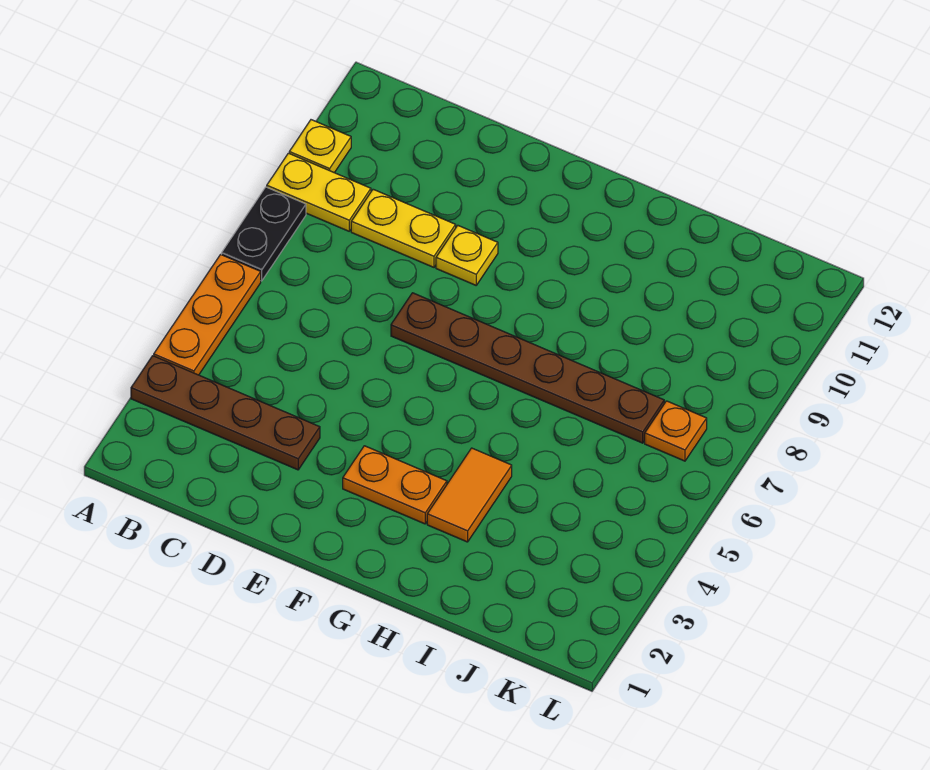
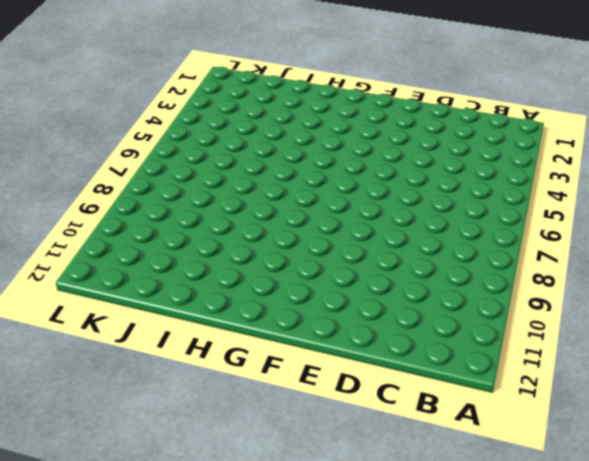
none -> brown plate A3:D3 level 1
none -> orange plate A4:A6 level 1

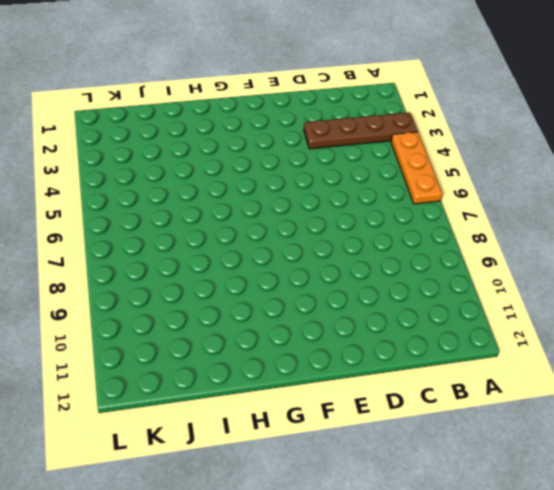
none -> black plate A7:A8 level 1
none -> yellow plate A9:B9 level 1

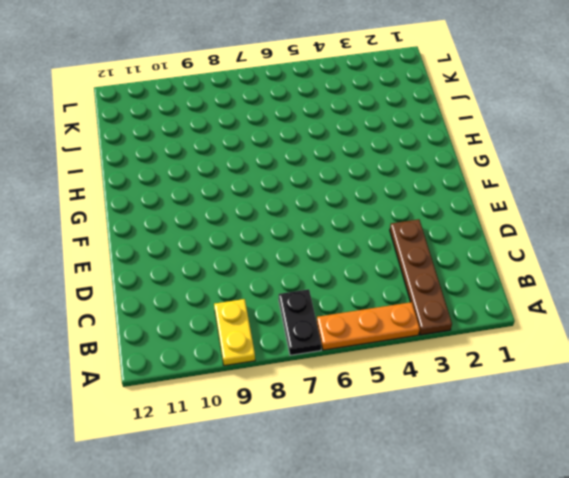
black plate A7:B7 level 1 -> black plate A7:A8 level 1
none -> yellow plate A10 level 1
none -> yellow plate C9:D9 level 1

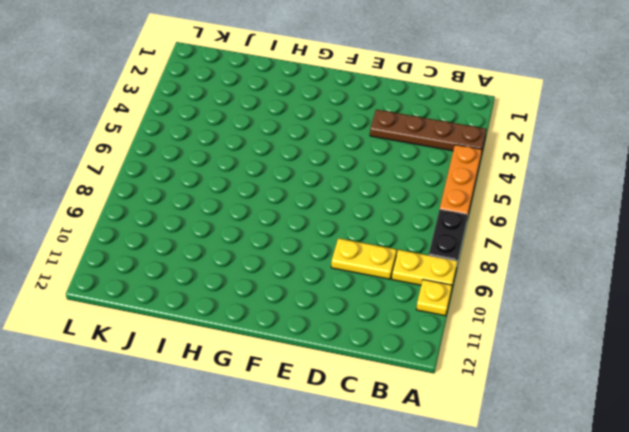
none -> brown plate E7:J7 level 1
none -> yellow plate E9 level 1

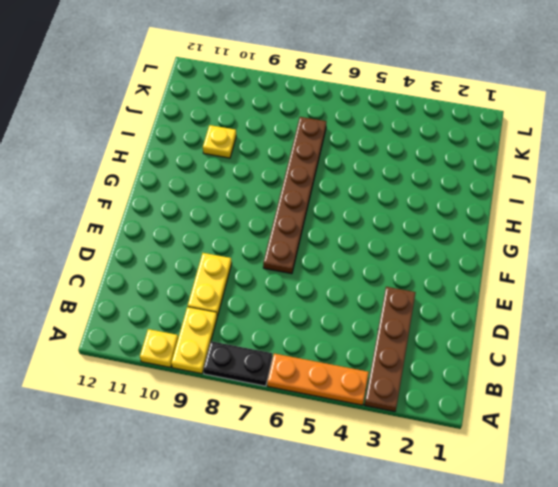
yellow plate I10 level 1 -> yellow plate E9 level 1
none -> orange plate F3:G3 level 1
none -> orange tile H3:H4 level 1

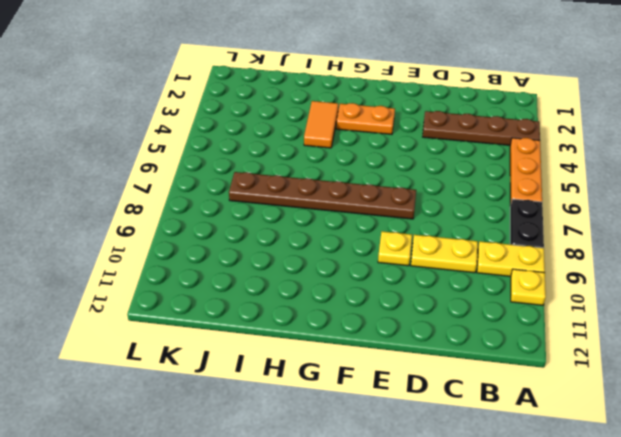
none -> orange plate K7 level 1

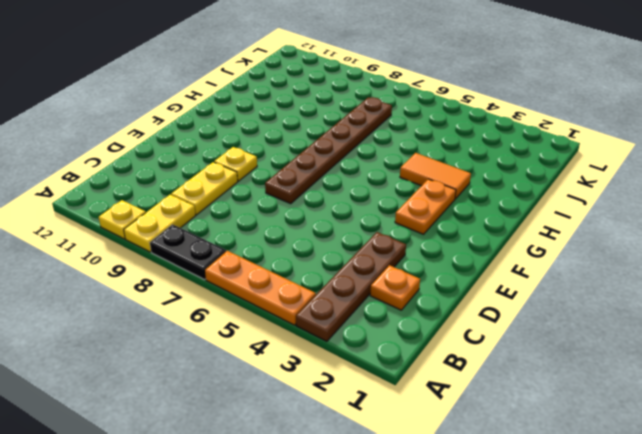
orange plate C2 level 1 -> orange plate K7 level 1

